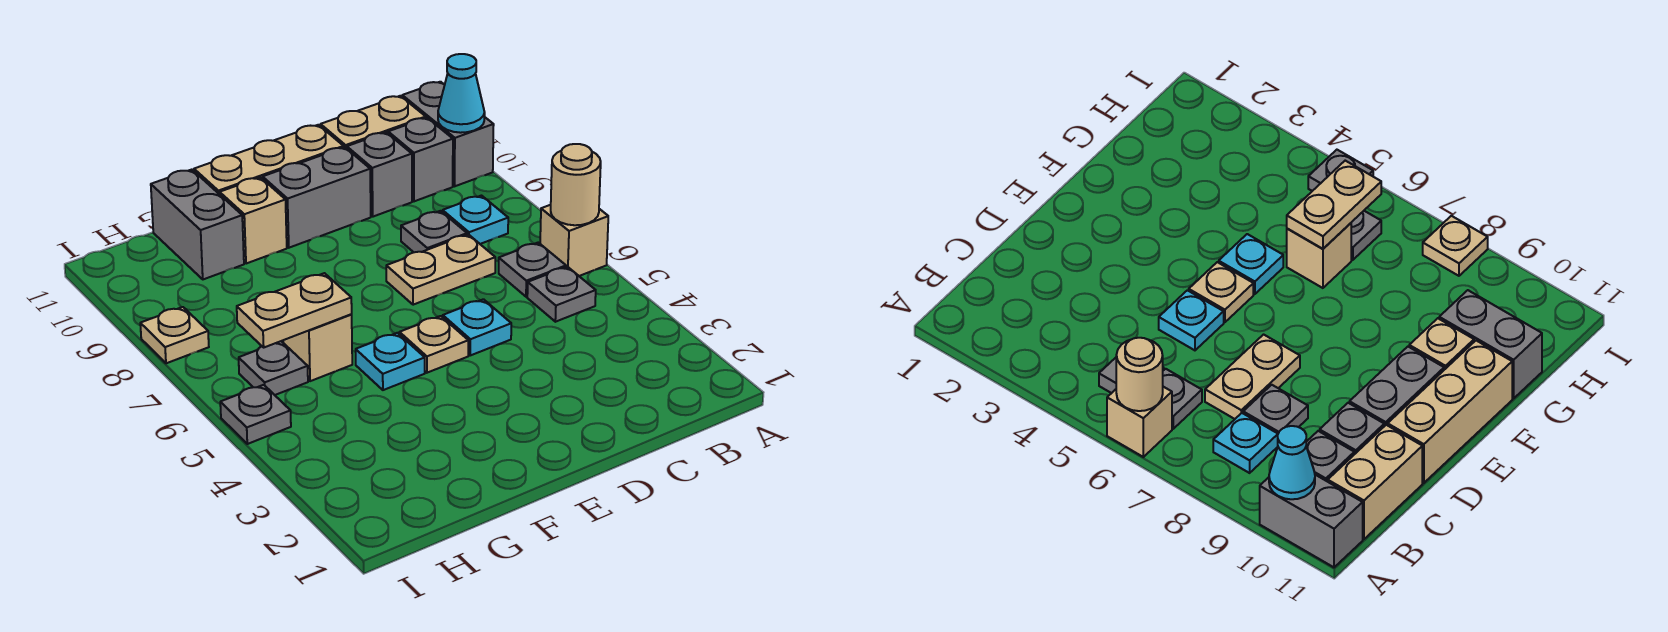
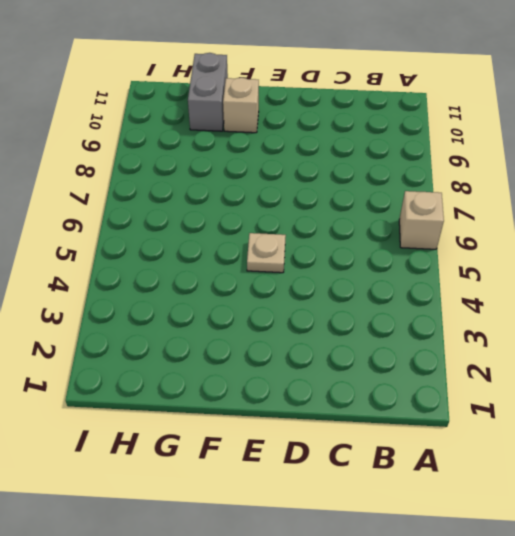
none -> grey brick A10:A11 level 1
none -> grey plate B5 level 1
none -> grey plate B6 level 1

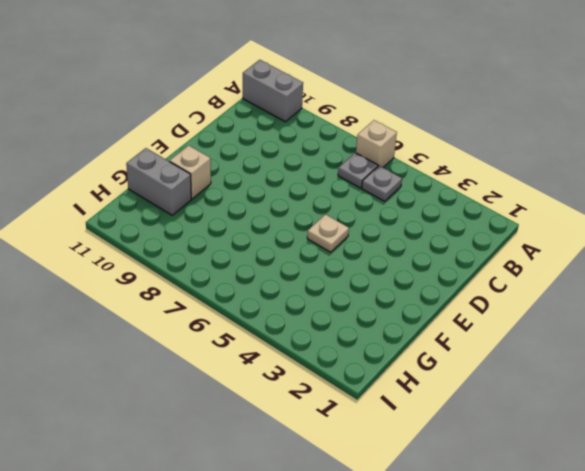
none -> cyan plate B8 level 1
none -> grey brick B10 level 1
none -> tan brick B11:C11 level 1

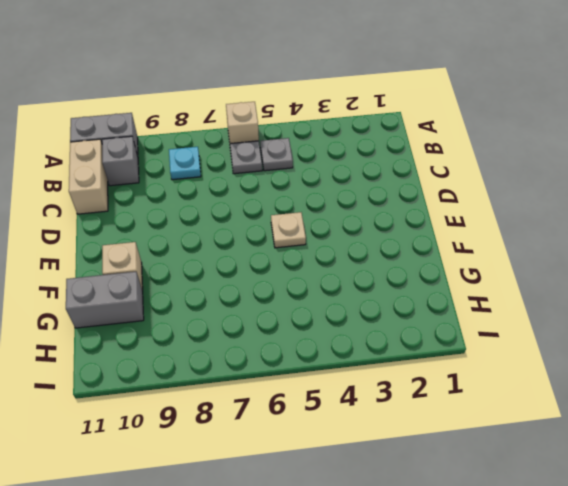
none -> tan plate C7:D7 level 1
none -> grey plate C8 level 1
none -> grey brick C10 level 1

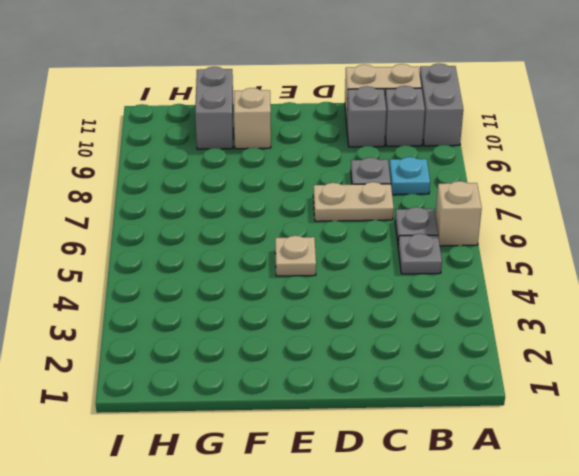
none -> cyan plate D5 level 1
none -> grey brick D10:E10 level 1
none -> tan brick D11:F11 level 1

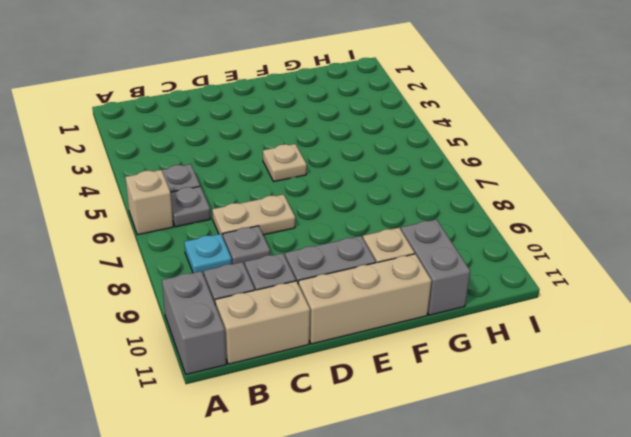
none -> cyan plate D5 level 1
none -> cyan plate F5 level 1
none -> tan brick G6 level 1

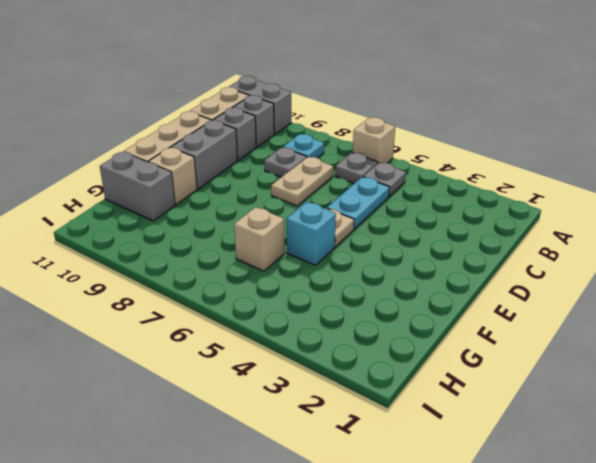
cyan plate C5:D5 level 1 -> cyan plate D5 level 1
cyan brick F5 level 1 -> cyan plate F5 level 1
none -> grey plate H6 level 1
none -> grey plate I5 level 1
none -> tan plate I8 level 1

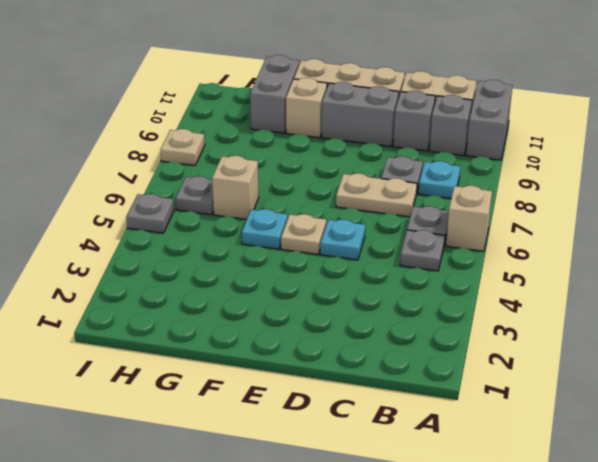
none -> tan round brick A6 level 2
none -> cyan cone A10 level 2
none -> tan plate G6:H6 level 2

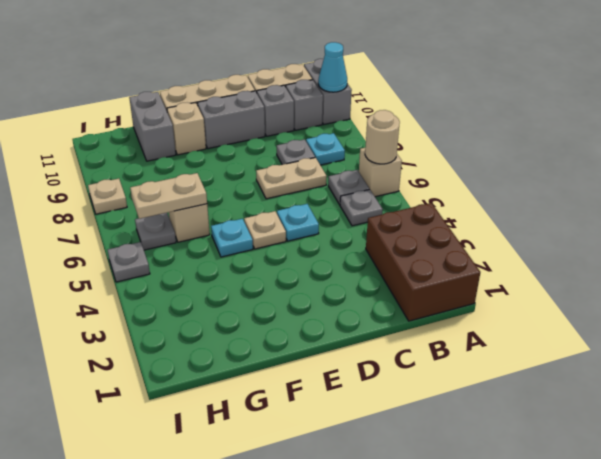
brown brick A1:B3 level 1 -> none

